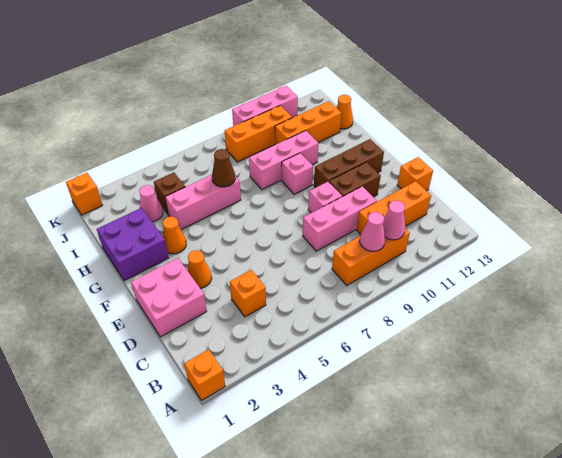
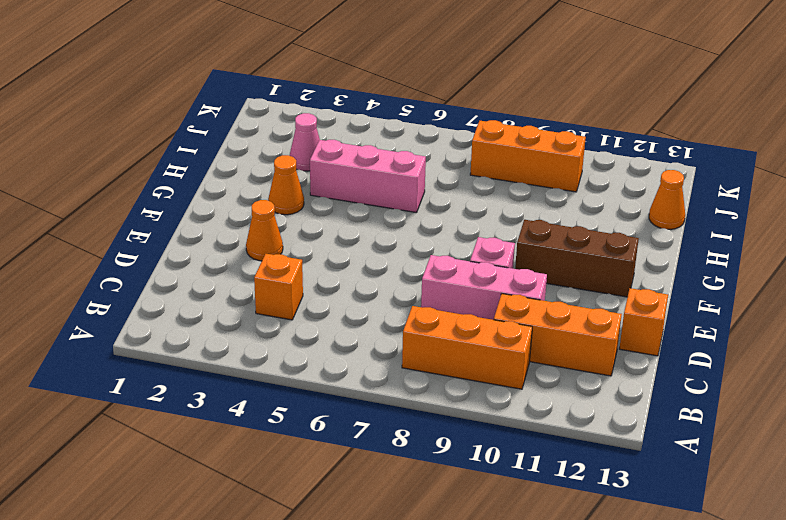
none -> orange brick A1 level 1
none -> pink brick D1:E2 level 1
none -> brown brick E10:E11 level 1

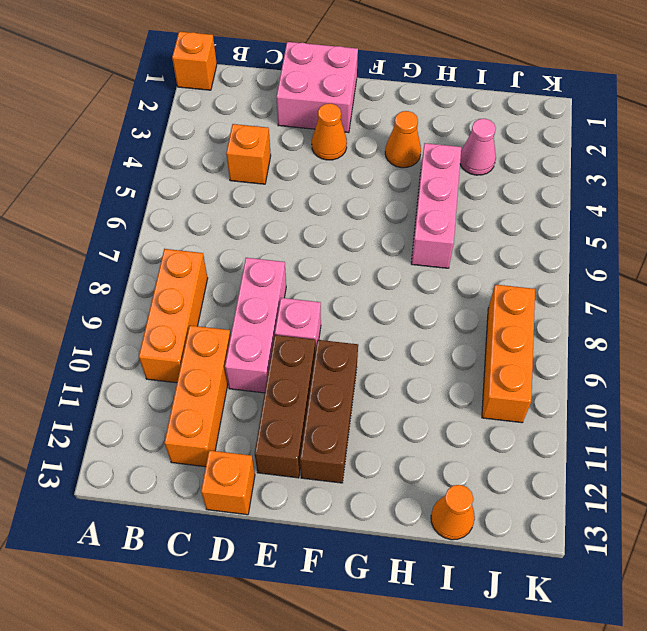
brown brick E10:E12 level 1 -> brown brick E10:E11 level 1
none -> purple brick G1:H2 level 1
none -> pink brick G9 level 1
none -> pink brick H8:H10 level 1

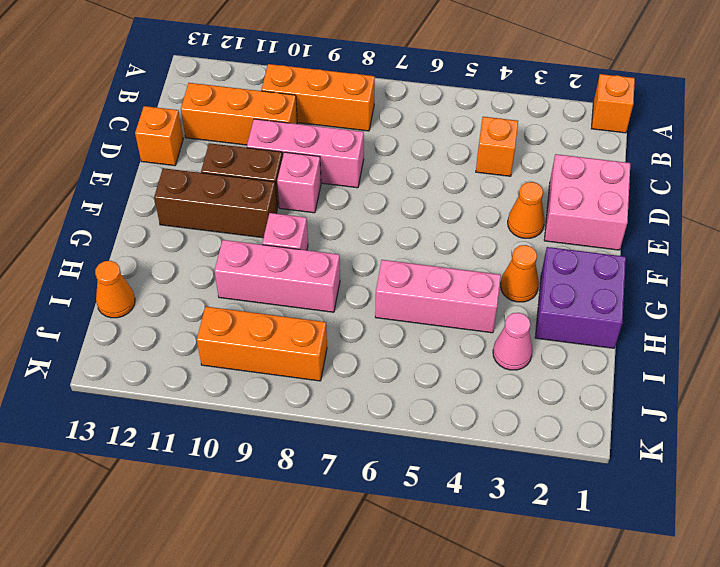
none -> brown brick I4 level 1
none -> orange brick I10:I12 level 1
none -> orange brick K1 level 1

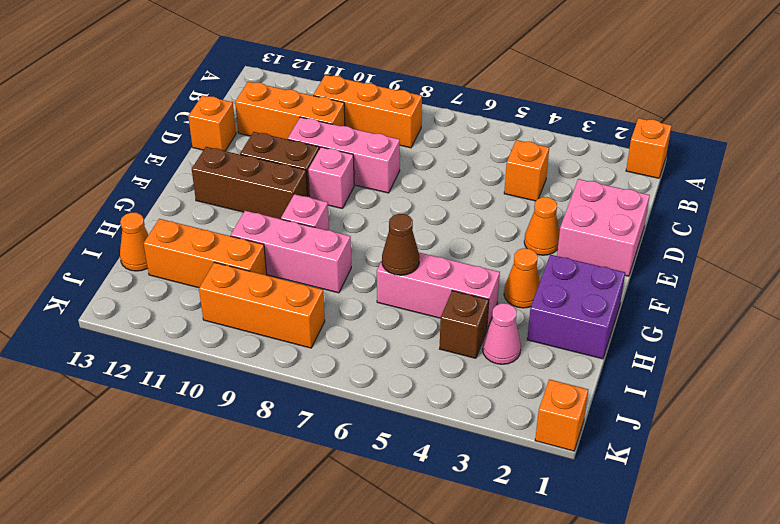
none -> pink brick K9:K11 level 1
none -> pink cone B9 level 2
none -> pink cone B10 level 2

